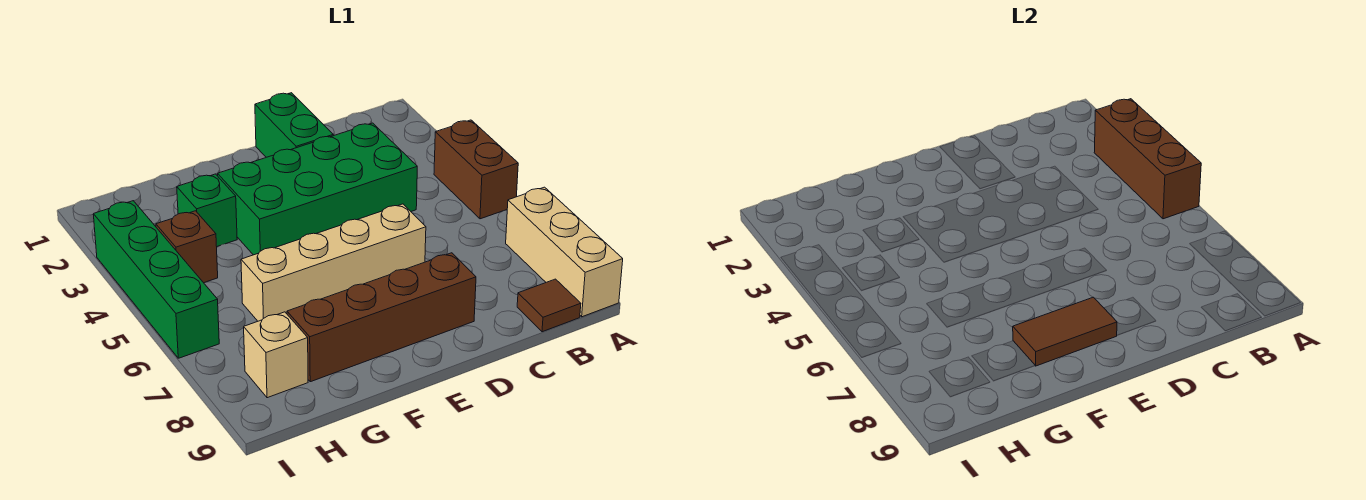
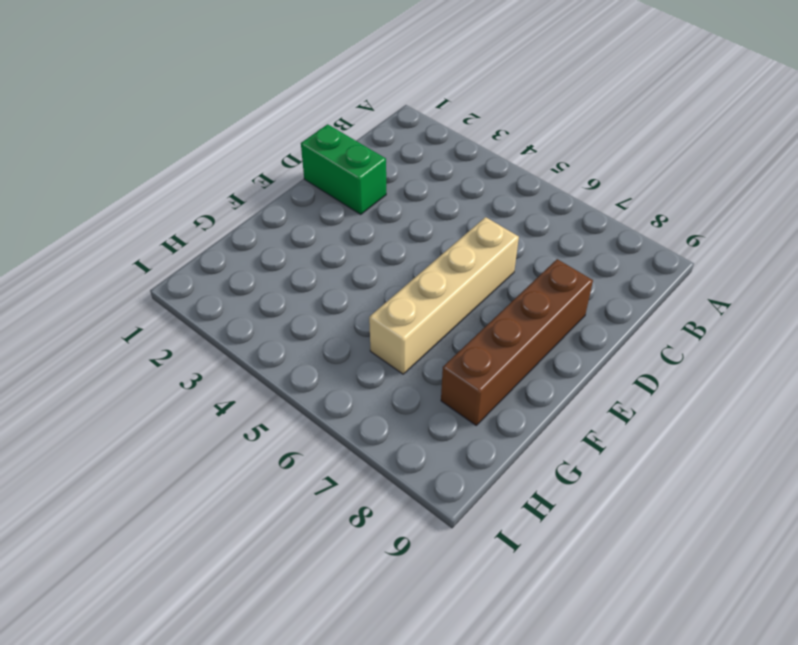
none -> brown brick A4:A5 level 1
none -> tan brick A7:A9 level 1
none -> brown tile B9 level 1

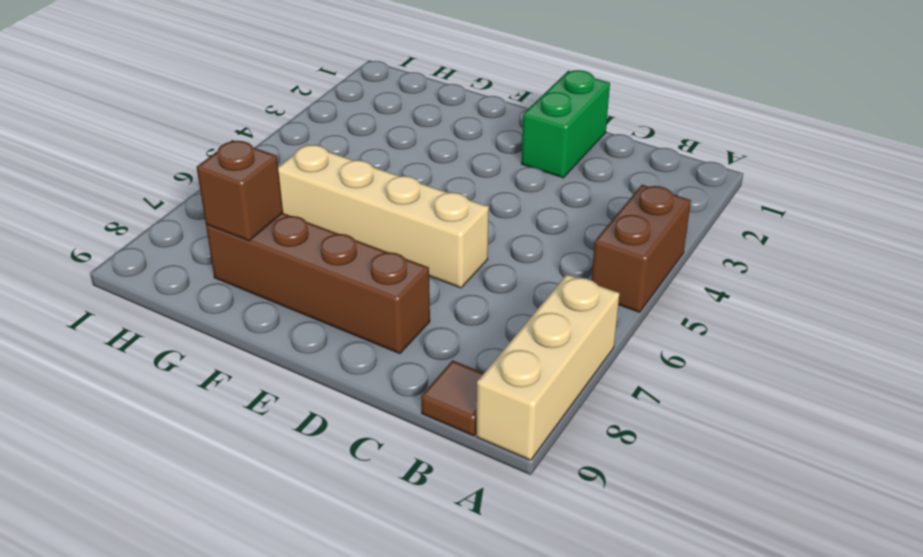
brown brick G8 level 2 -> brown brick H4 level 1
none -> green brick C3:F4 level 1
none -> green brick G3 level 1
none -> tan brick H8 level 1

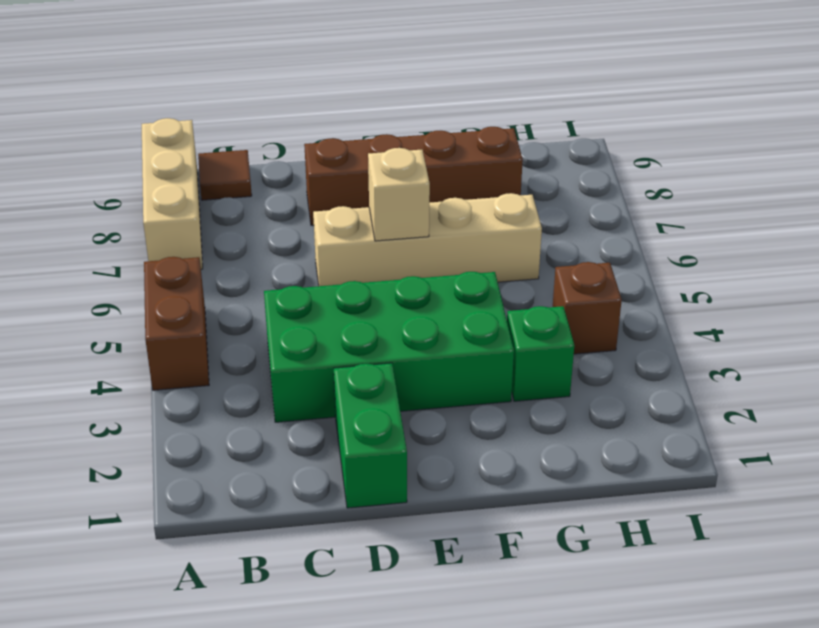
tan brick E6 level 2 -> tan brick H8 level 1
none -> green brick I3:I6 level 1
none -> brown brick A3:A5 level 2
none -> brown tile E8:F8 level 2

